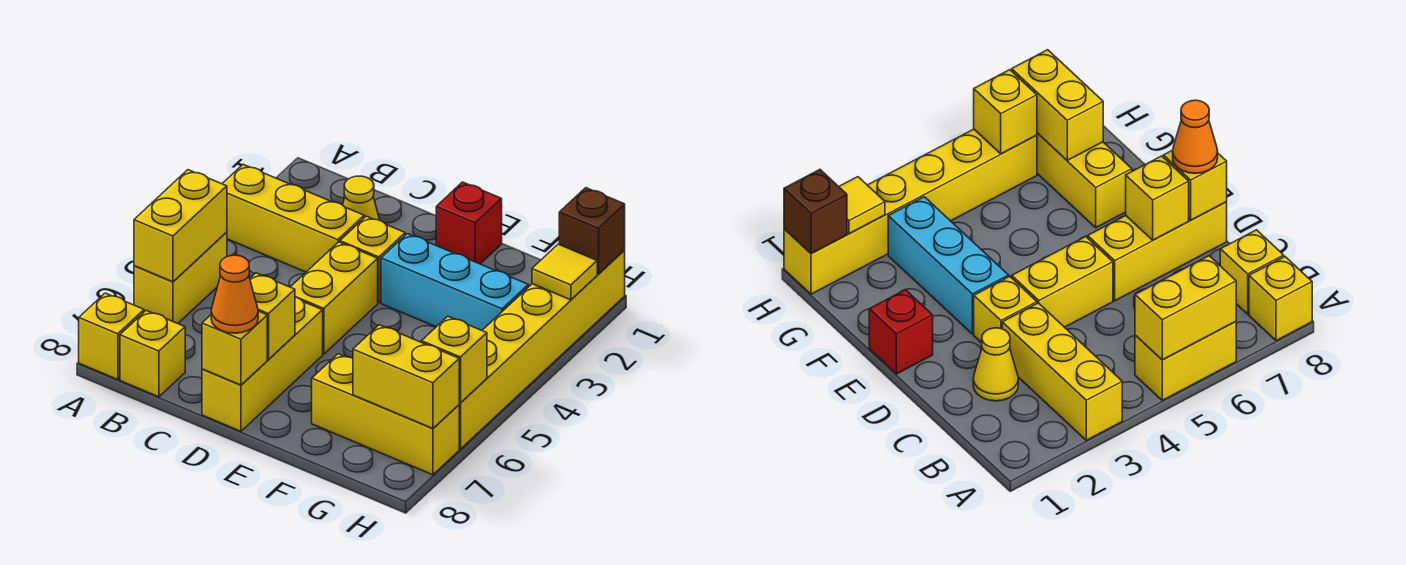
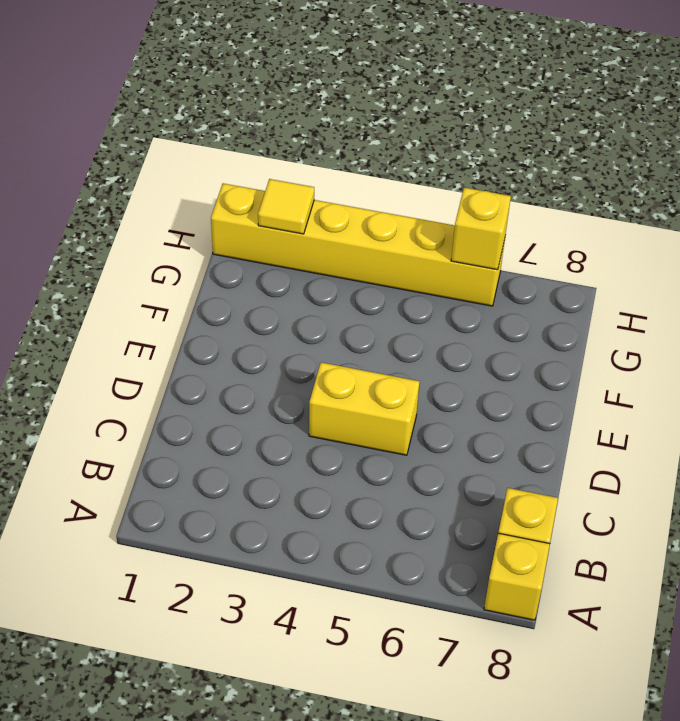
none -> yellow brick A3:C3 level 1
none -> yellow brick A5:A6 level 1
none -> yellow cone C2 level 1

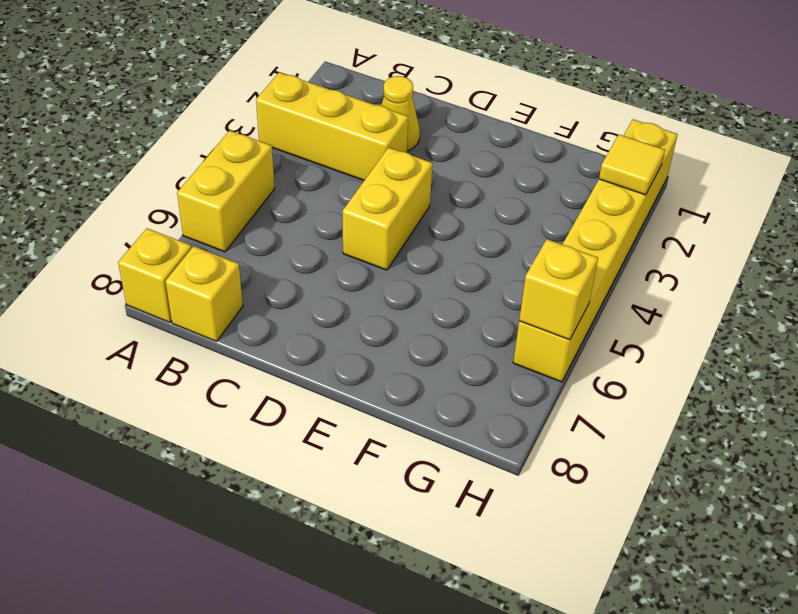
none -> yellow brick D3 level 1
none -> yellow brick D6:D8 level 1
none -> red brick E1 level 1

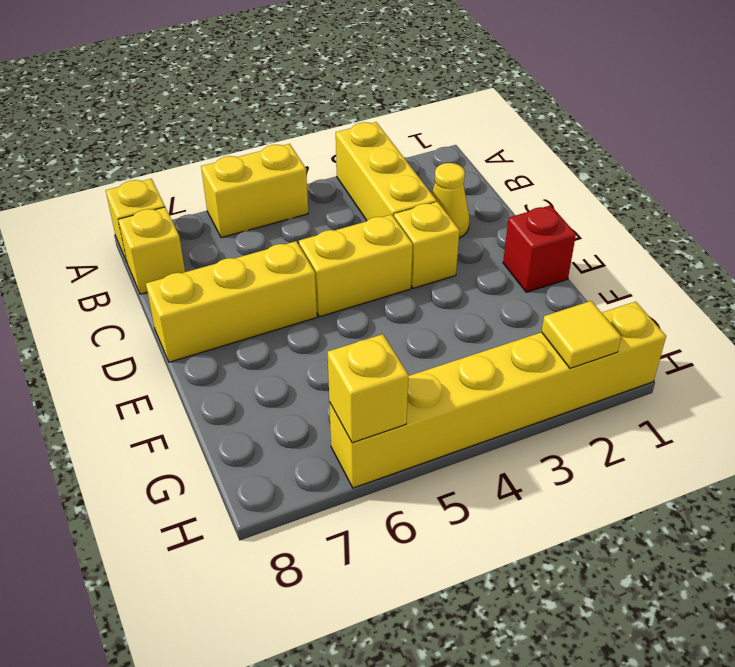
none -> cyan brick E3:G3 level 1
none -> yellow brick F7:H7 level 1
none -> yellow brick A5:A6 level 2

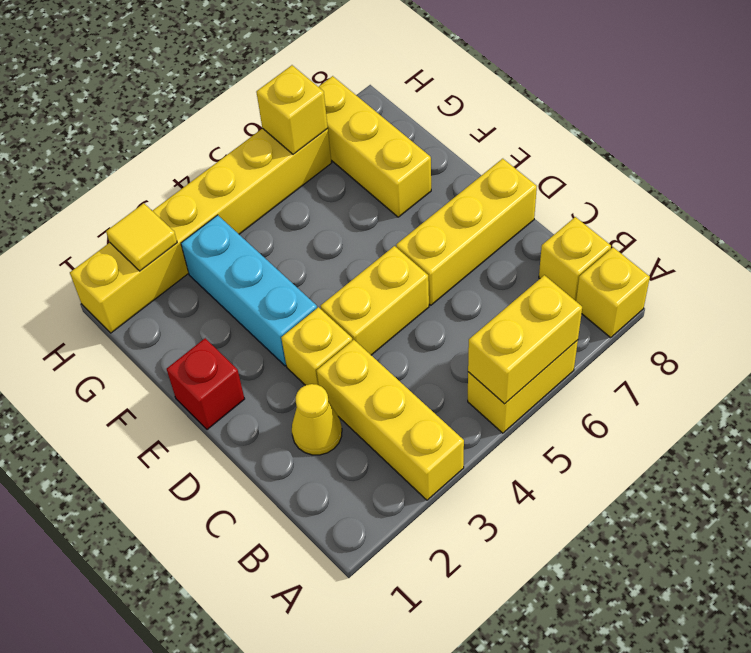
none -> yellow brick D7 level 2
none -> yellow brick D8 level 2
none -> yellow brick G7:H7 level 2

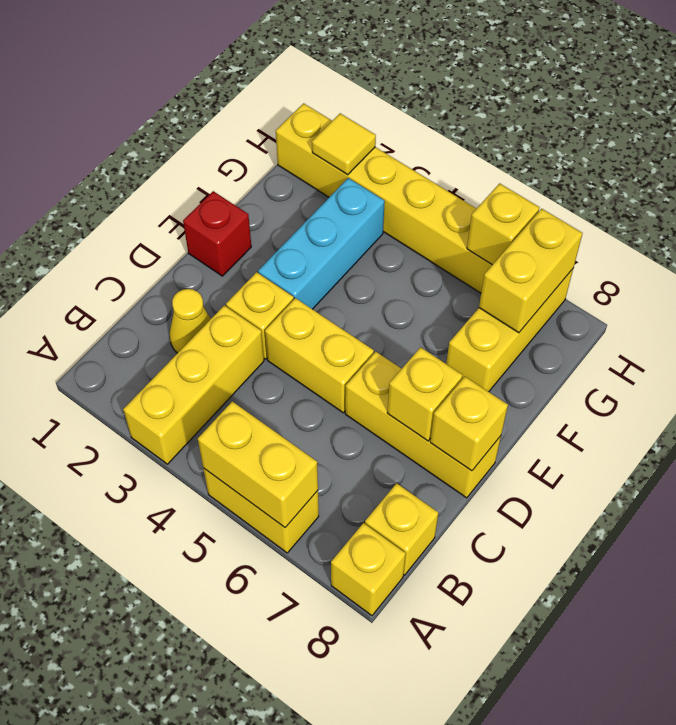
none -> brown brick H1 level 2
none -> orange cone D8 level 3

